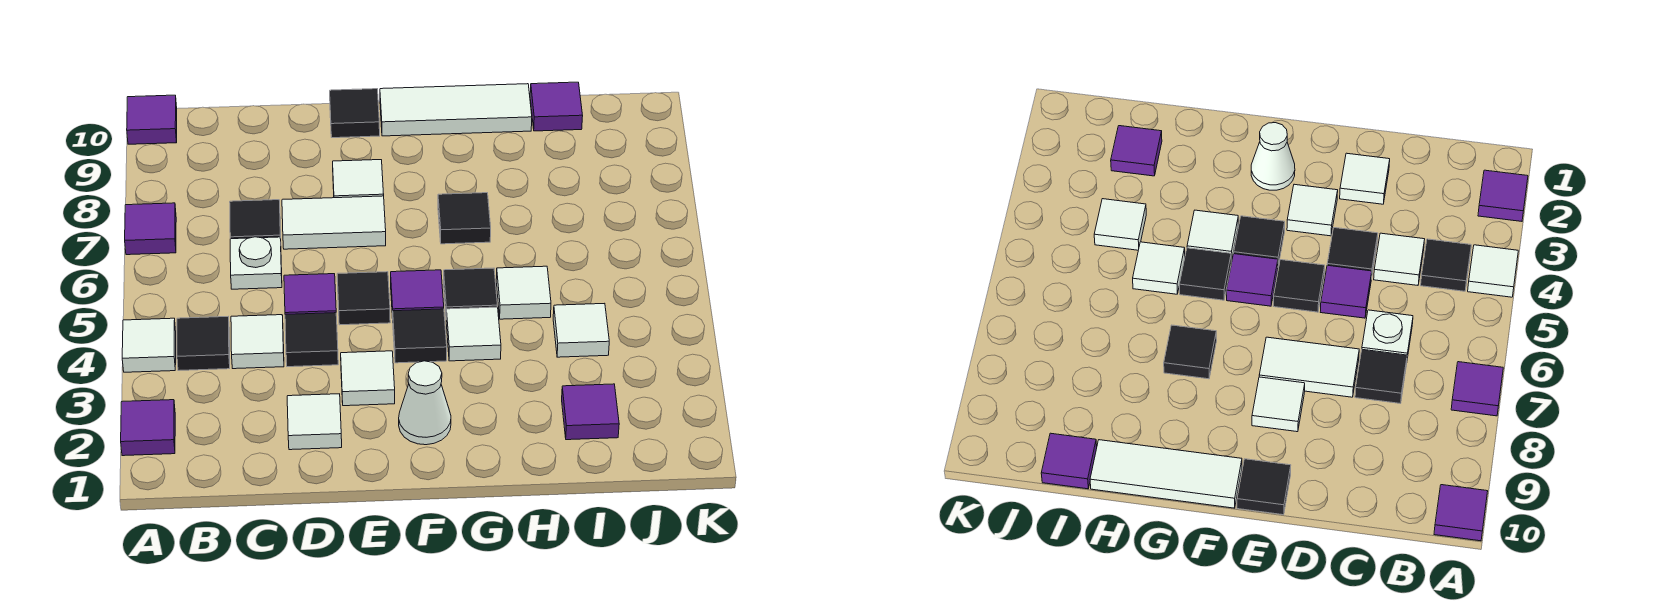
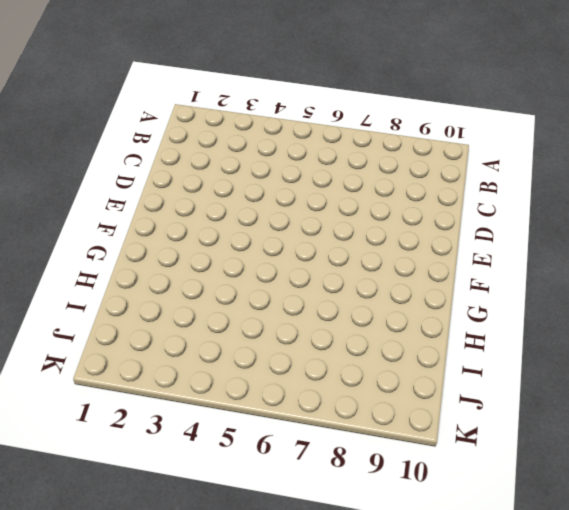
none -> purple tile A2 level 1
none -> white tile A4 level 1
none -> purple tile A7 level 1

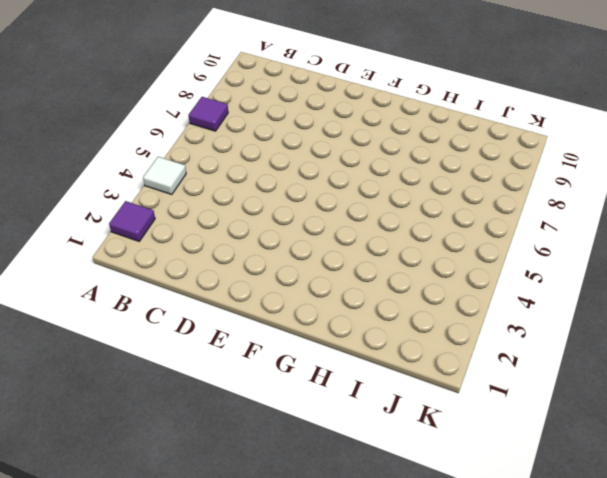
none -> purple tile A10 level 1
none -> black tile B4 level 1
none -> white tile C4 level 1

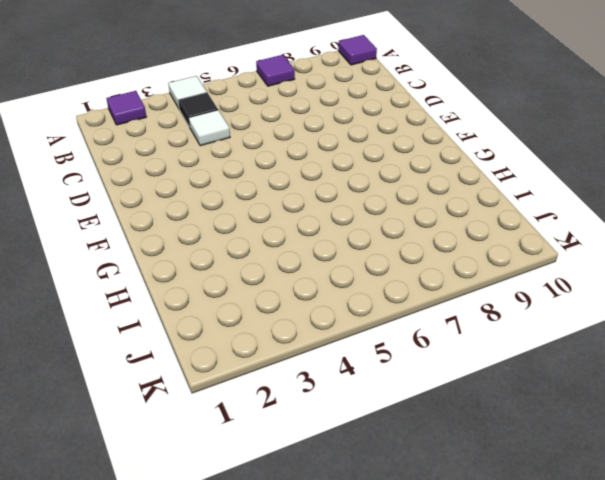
none -> white plate C6 level 1
none -> black tile C7 level 1
none -> white tile D2 level 1

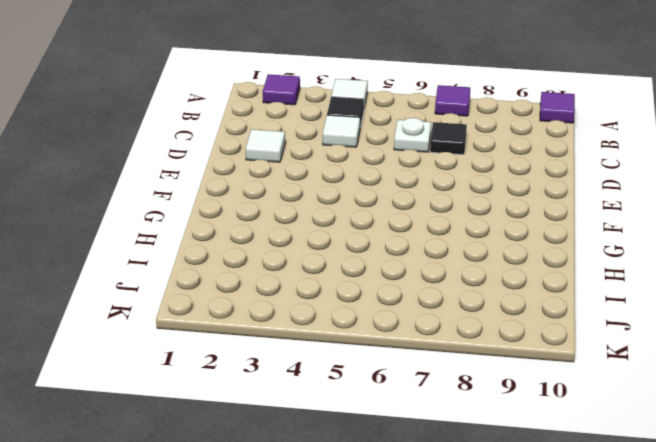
none -> black tile D4 level 1
none -> purple tile D5 level 1
none -> white tile D7:E7 level 1

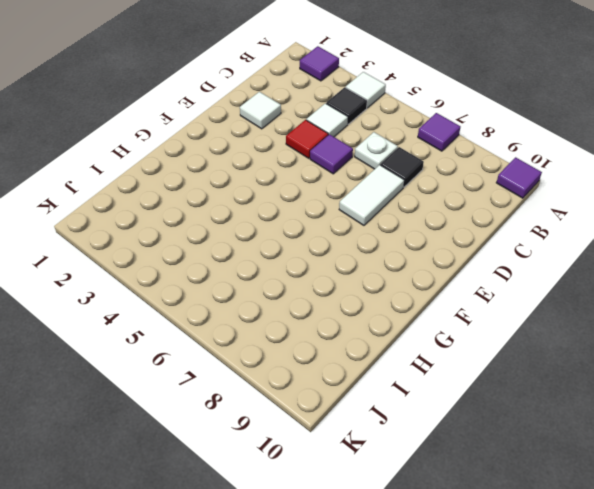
red tile D4 level 1 -> black tile D4 level 1
none -> white tile E3 level 1
none -> black tile E5 level 1
none -> white tile E8 level 1

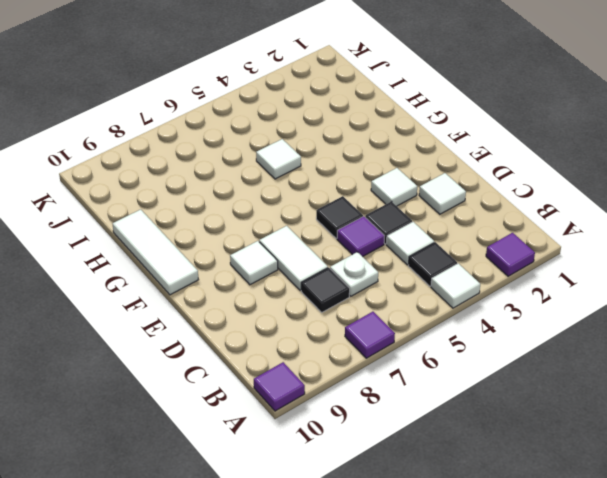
none -> black tile E10 level 1
none -> white cone F2 level 1
none -> black tile F4 level 1

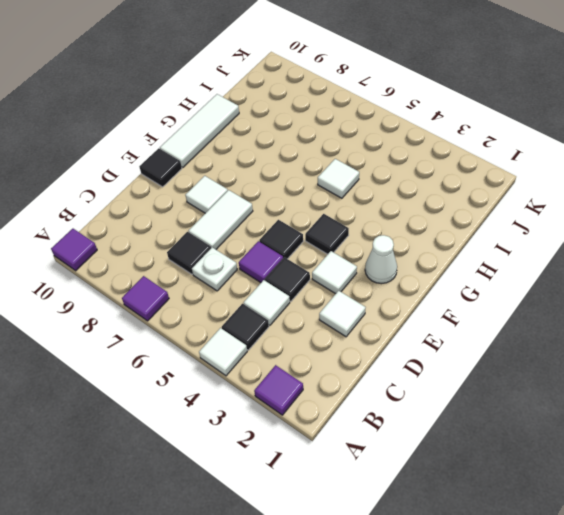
none -> purple tile F5 level 1
none -> white tile G4 level 1
none -> black tile G5 level 1

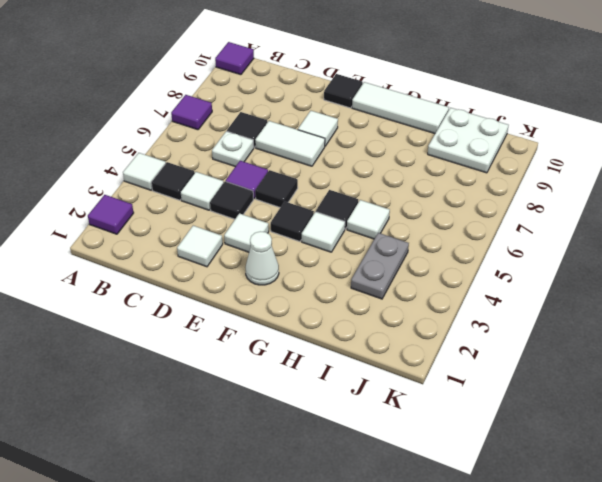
grey plate I3:I4 level 1 -> white tile I4 level 1
white plate I9:J10 level 1 -> purple tile I10 level 1
none -> purple tile F5 level 1
none -> black tile G7 level 1
none -> purple tile I2 level 1

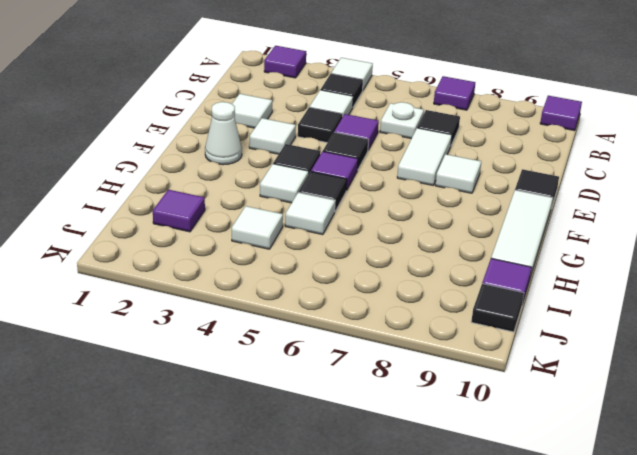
black tile J10 level 1 -> black tile G7 level 1

